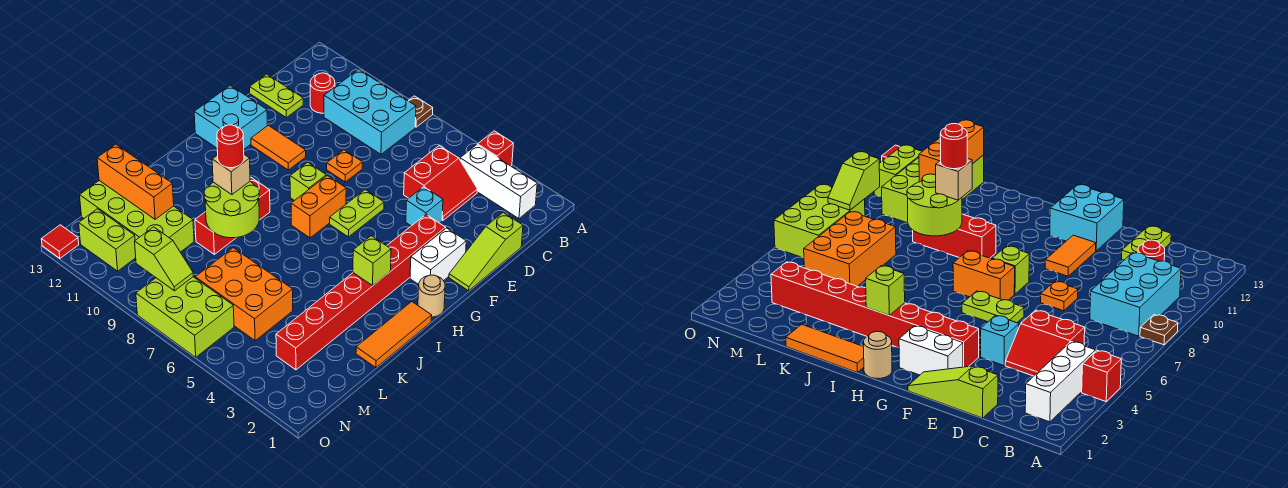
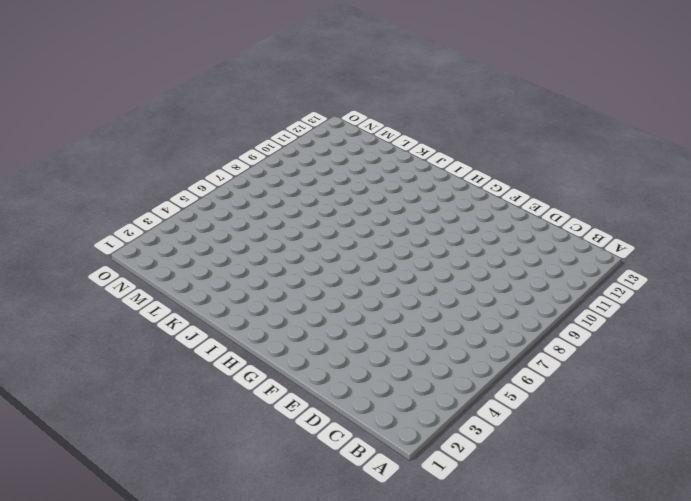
none -> red brick A4 level 1
none -> brown plate A8 level 1
none -> white brick B2:B4 level 1
none -> cyan brick B8:C10 level 1

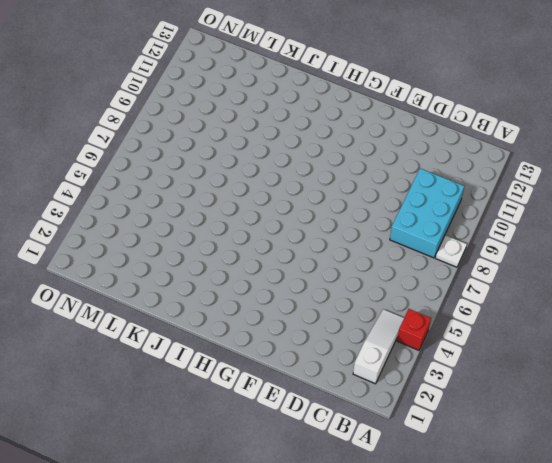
white plate A8 level 1 -> brown plate A8 level 1
white slope B2:B4 level 1 top 2 -> white brick B2:B4 level 1
none -> red slope C4:D5 level 1 top 5
none -> red round brick C11 level 1
none -> lime slope D1:F1 level 1 top D
none -> lime plate D12:D13 level 1

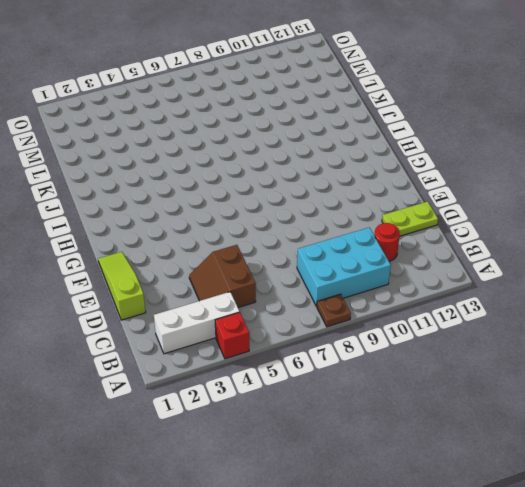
brown slope C4:D5 level 1 top 5 -> red slope C4:D5 level 1 top 5
none -> cyan brick E4 level 1
none -> orange plate E8 level 1
none -> white brick F2:G2 level 1
none -> red brick F3:M3 level 1

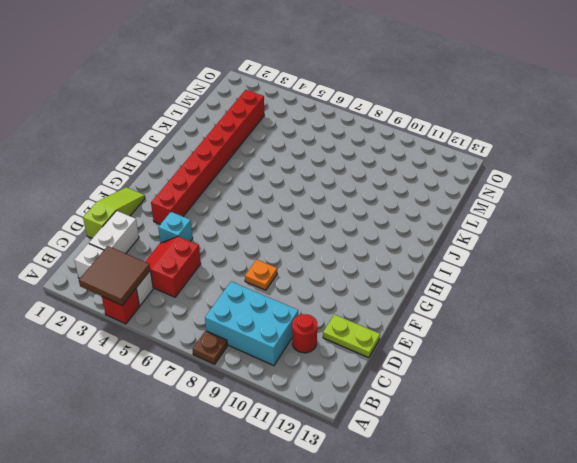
brown tile A3:B4 level 2 -> none
white brick C2:D2 level 1 -> white brick F2:G2 level 1
none -> lime plate F6:G6 level 1
none -> orange tile F10:F11 level 1
none -> cyan brick F12:G13 level 1
none -> orange brick G7:H7 level 1

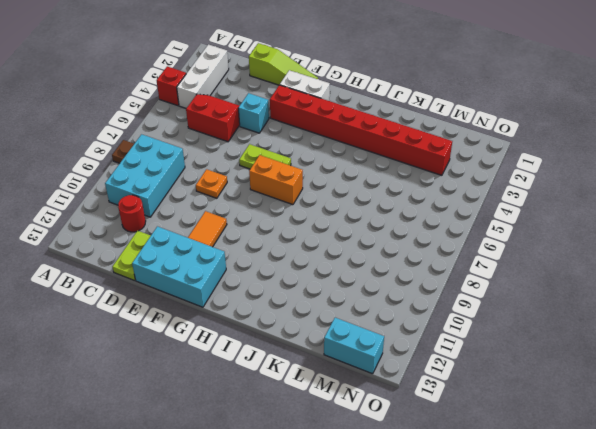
cyan brick E12:G13 level 1 -> cyan brick F12:G13 level 1
cyan brick M13:N13 level 1 -> lime brick L10:M13 level 1
none -> lime brick G8 level 1
none -> tan round brick H1 level 1
none -> orange tile I1:K1 level 1
none -> red brick I9:K9 level 1

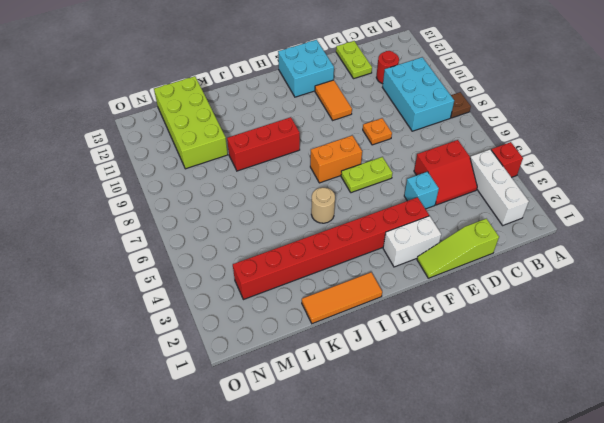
tan round brick I5 level 1 -> tan round brick H1 level 1
none -> lime brick G8 level 1
none -> orange brick L5:M7 level 1
none -> lime brick N6:O8 level 1
none -> lime brick N11:N12 level 1

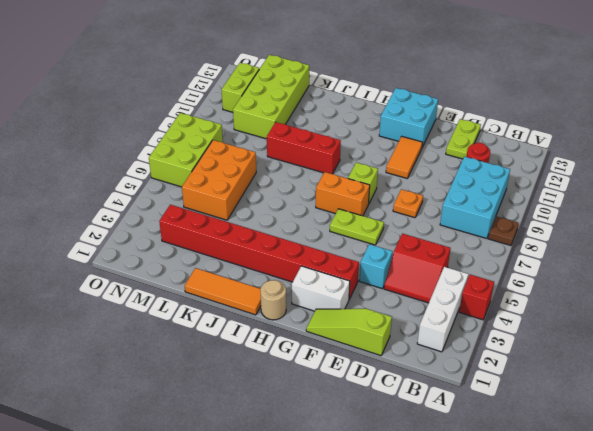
none -> red tile O13 level 1
none -> lime brick I3 level 2
none -> lime round brick J8:K9 level 2
none -> orange brick L11:L13 level 2

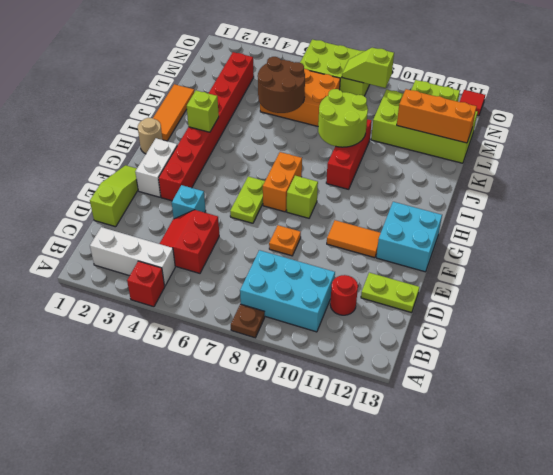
brown round brick K5:L6 level 2 -> none
none -> tan brick J9 level 3
none -> red round brick J9 level 4

